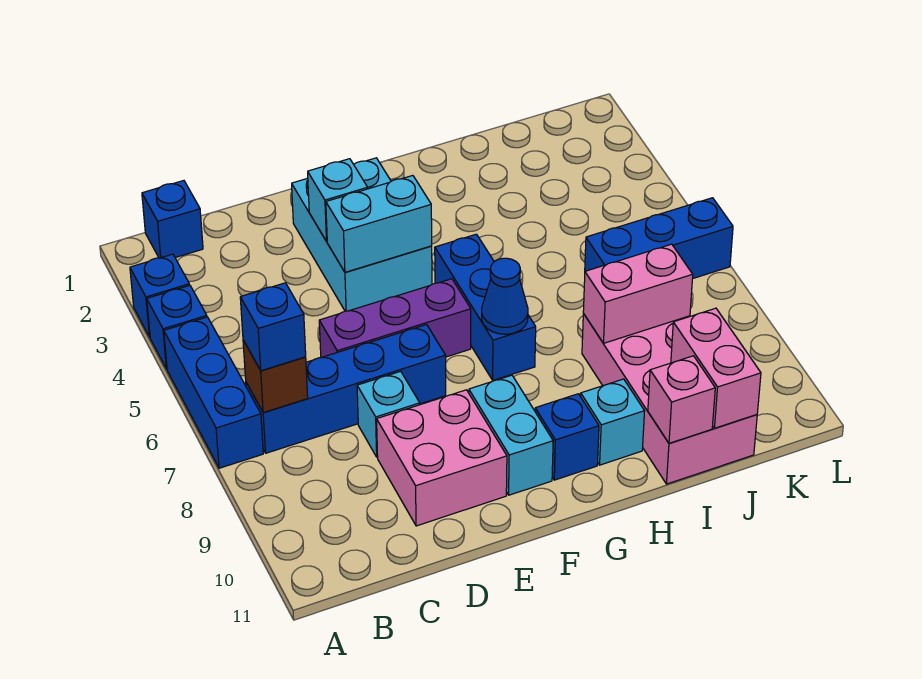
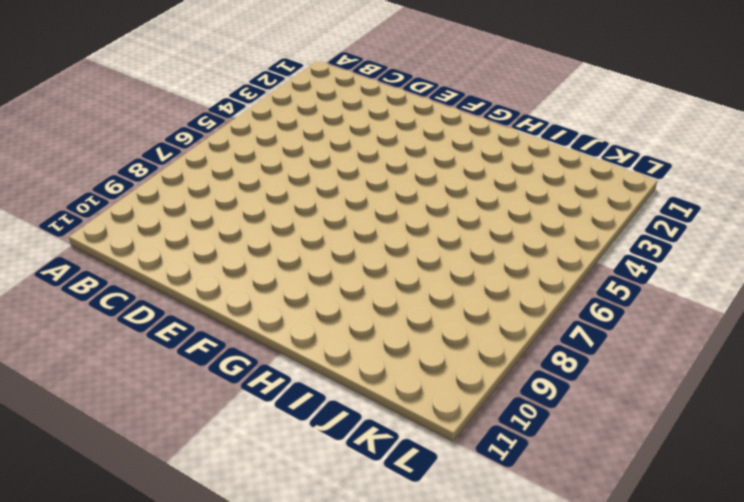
none -> blue brick A3 level 1
none -> blue brick A4 level 1
none -> blue brick A5:A7 level 1

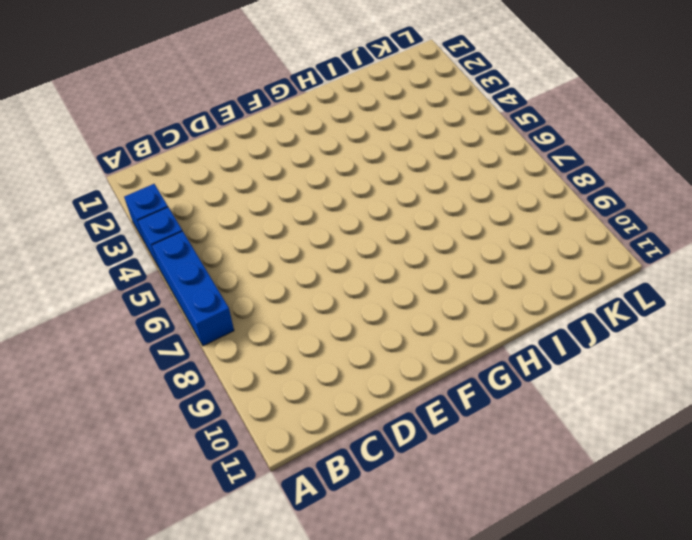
none -> blue brick B1 level 1
none -> blue brick B7:E7 level 1
none -> purple brick D6:F6 level 1

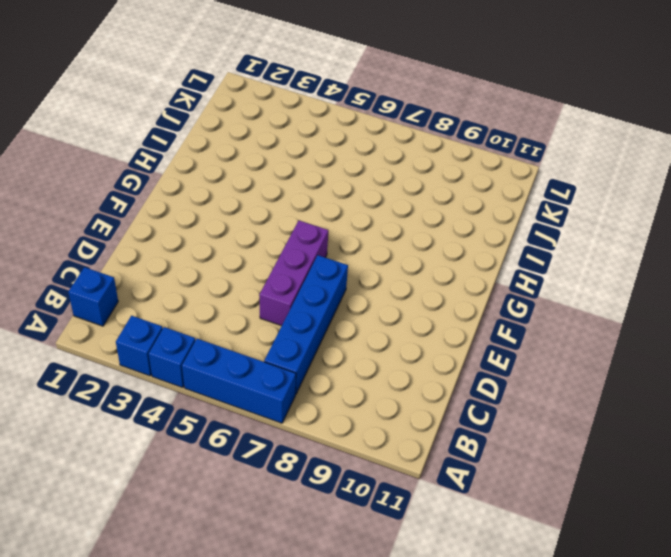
none -> cyan brick D8 level 1
none -> pink brick D9:E10 level 1
none -> cyan brick E2:F4 level 1

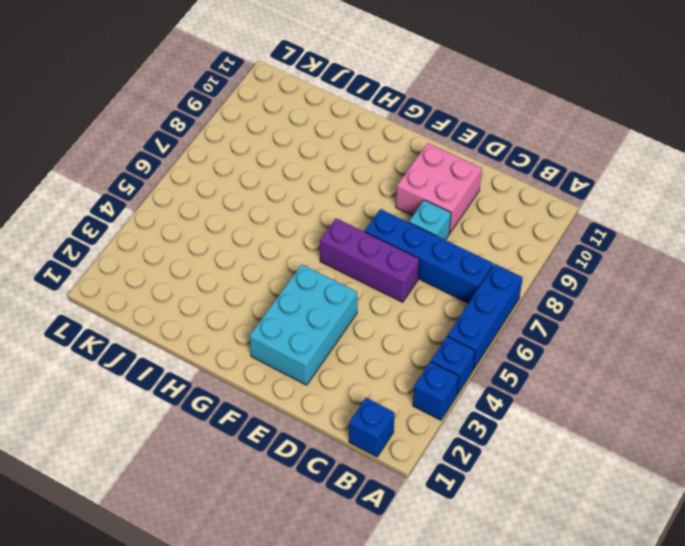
none -> cyan brick F9:F10 level 1
none -> blue brick G5:G7 level 1
none -> blue brick G10 level 1

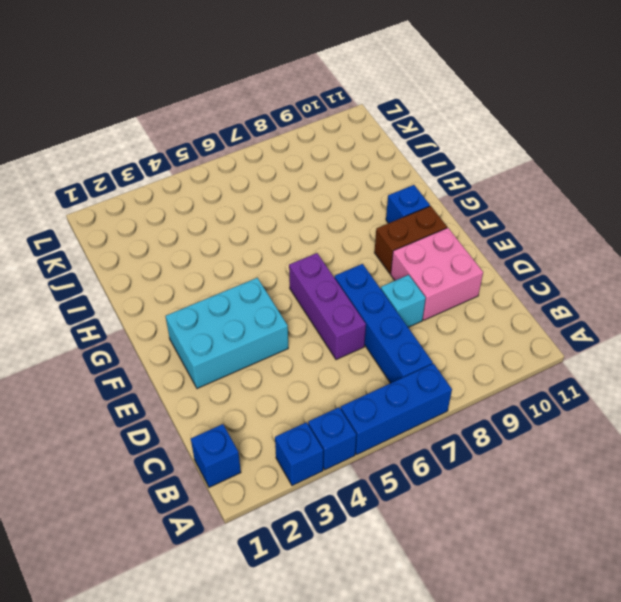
brown brick F9:F10 level 1 -> cyan brick F9:F10 level 1
none -> blue brick G5:G7 level 1
none -> cyan brick H10 level 1
none -> pink brick I8:J11 level 1

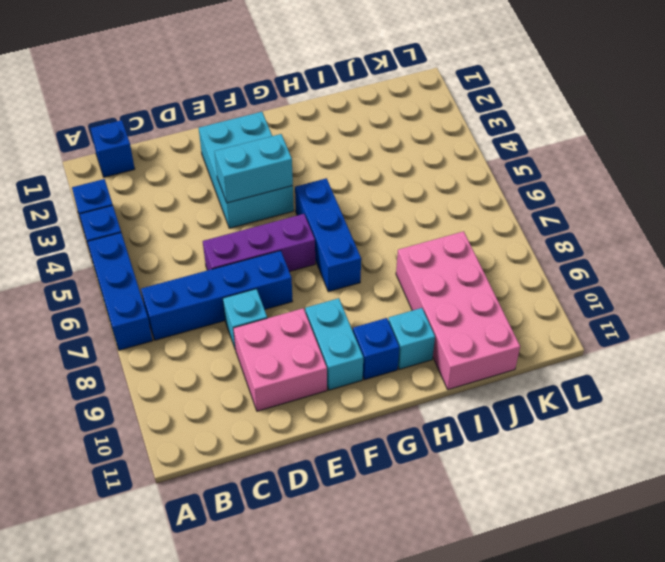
none -> blue brick J6:L6 level 1
none -> brown brick B7 level 2
none -> cyan brick E3 level 2

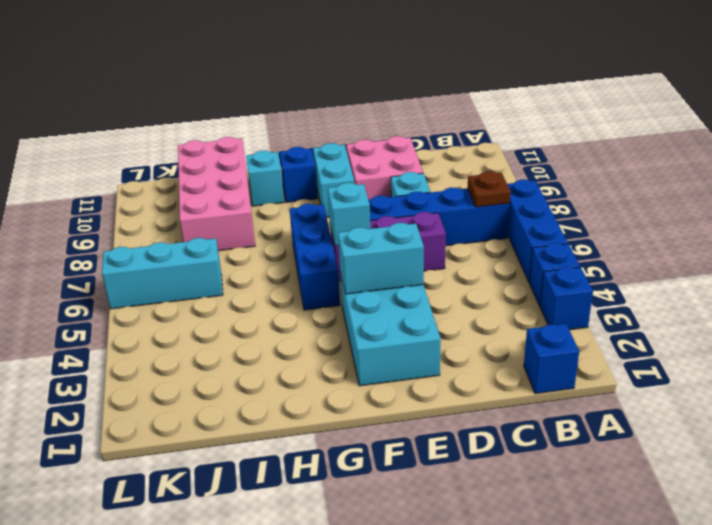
brown plate B7 level 2 -> brown brick B7 level 2
cyan brick F6 level 2 -> cyan brick E3 level 2
cyan brick J6:L6 level 1 -> blue brick J6:L6 level 1
none -> blue cone G7 level 2
none -> pink brick I8:J8 level 2
none -> pink brick I11 level 2

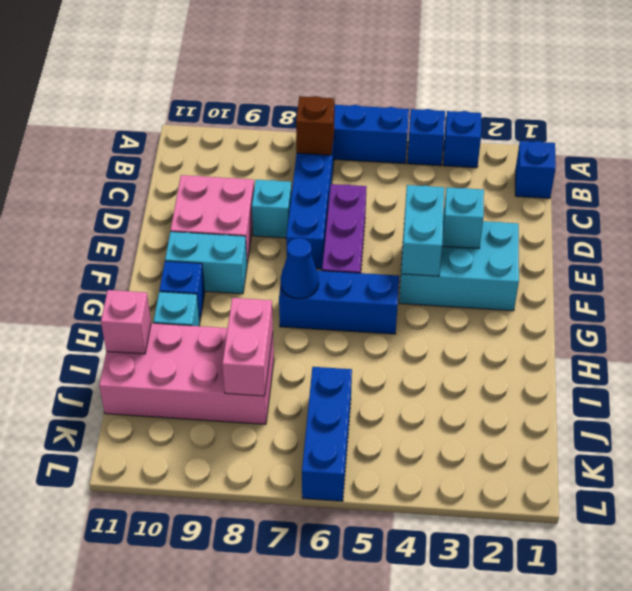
none -> pink brick J10:J11 level 2
none -> blue brick B7 level 3

